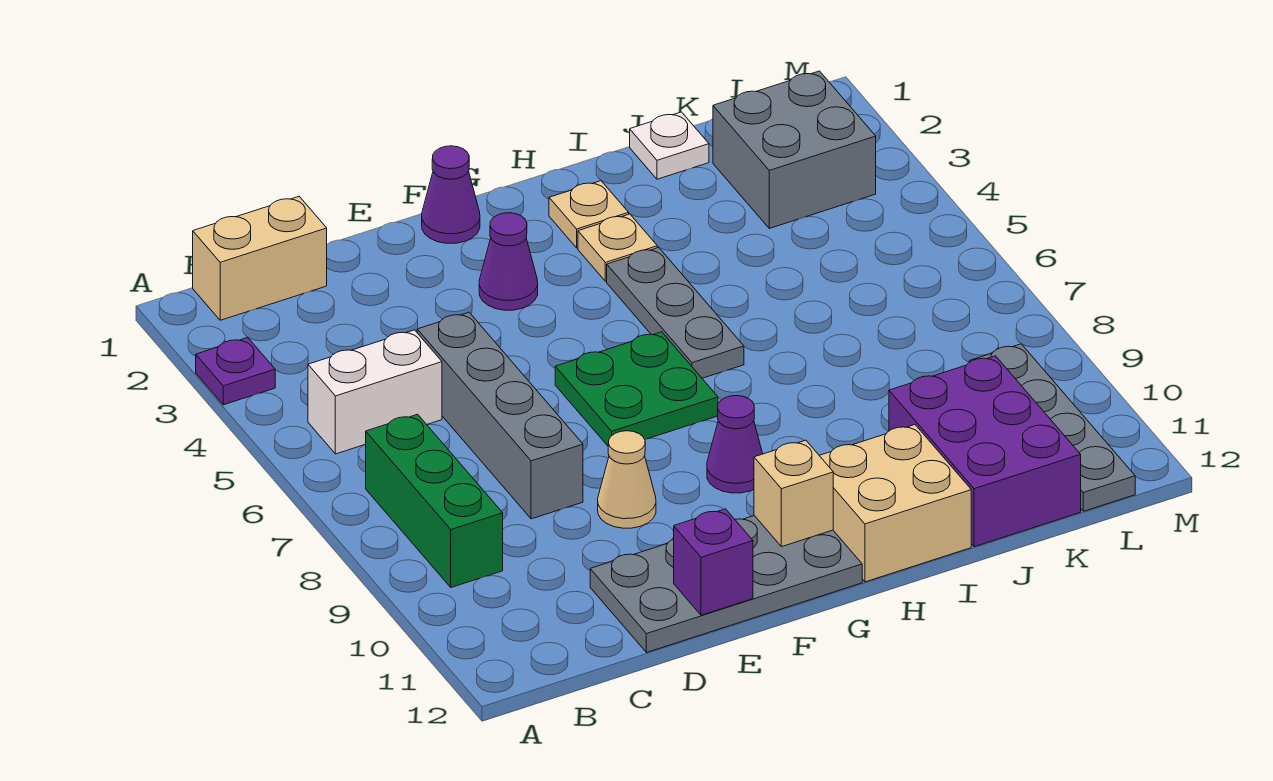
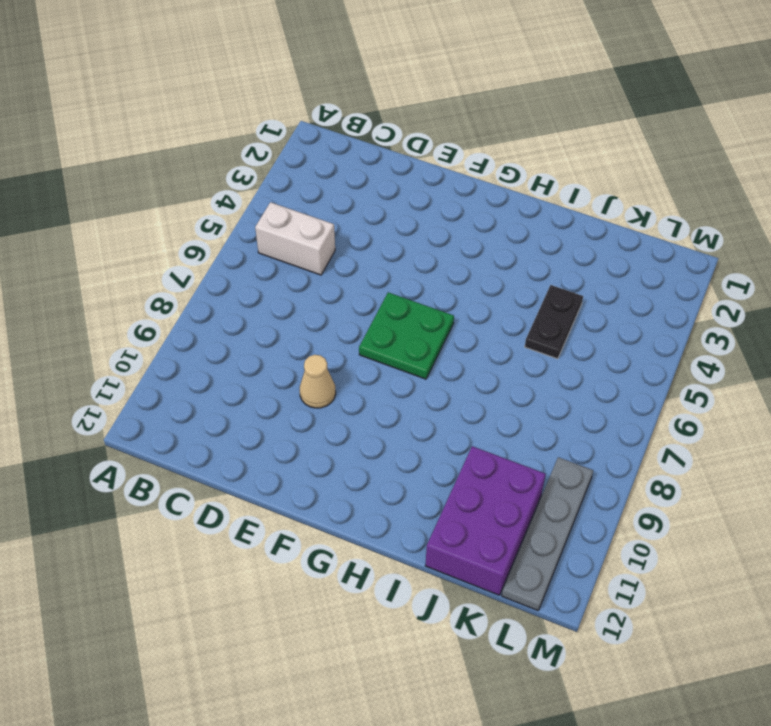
black plate J4:J5 level 1 -> none
none -> purple plate A3 level 1
none -> tan brick B1:C1 level 1
none -> green brick B7:B9 level 1

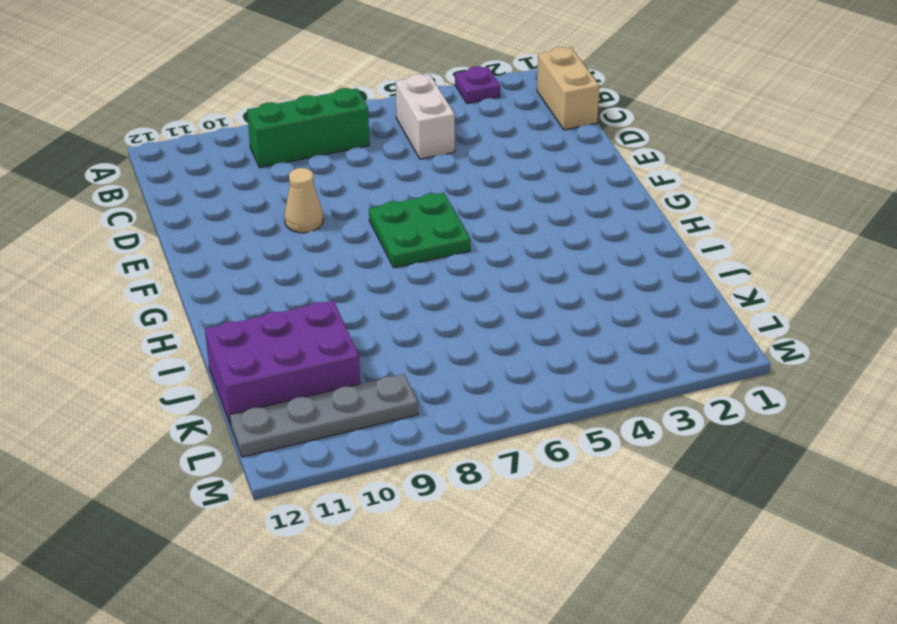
none -> grey brick D5:D8 level 1
none -> grey plate D11:G12 level 1
none -> purple cone F1 level 1

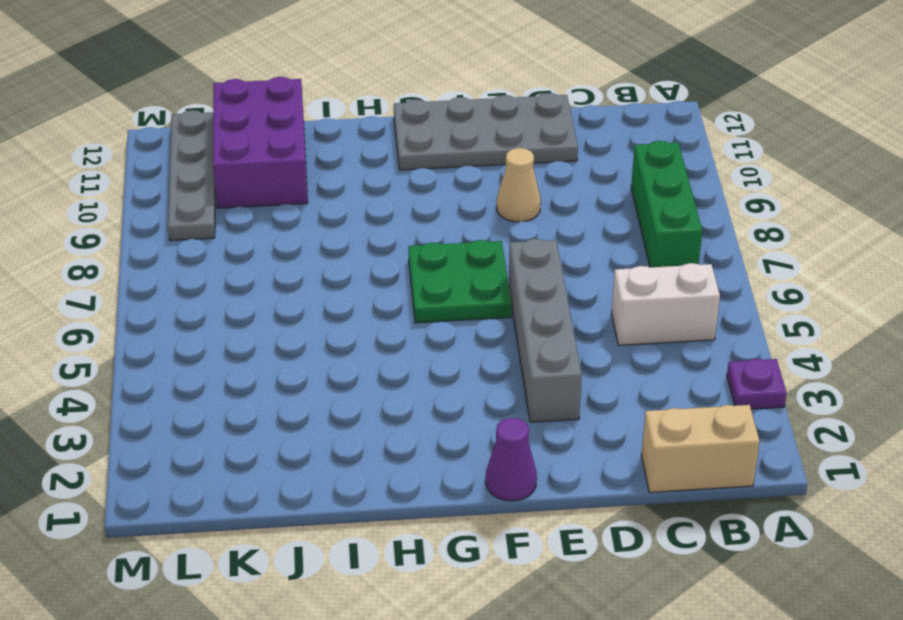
grey brick E3:E6 level 1 -> grey brick D5:D8 level 1
none -> purple cone F3 level 1
none -> purple cone G9 level 1
none -> tan plate H2 level 1

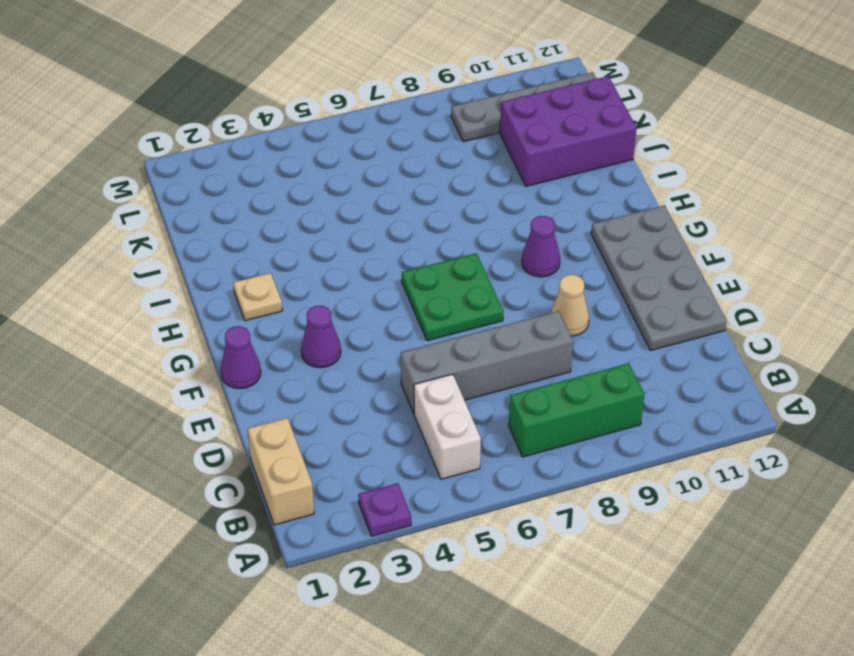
none -> tan plate H3 level 1
none -> grey plate H4:H6 level 1
none -> tan brick H11:I12 level 1

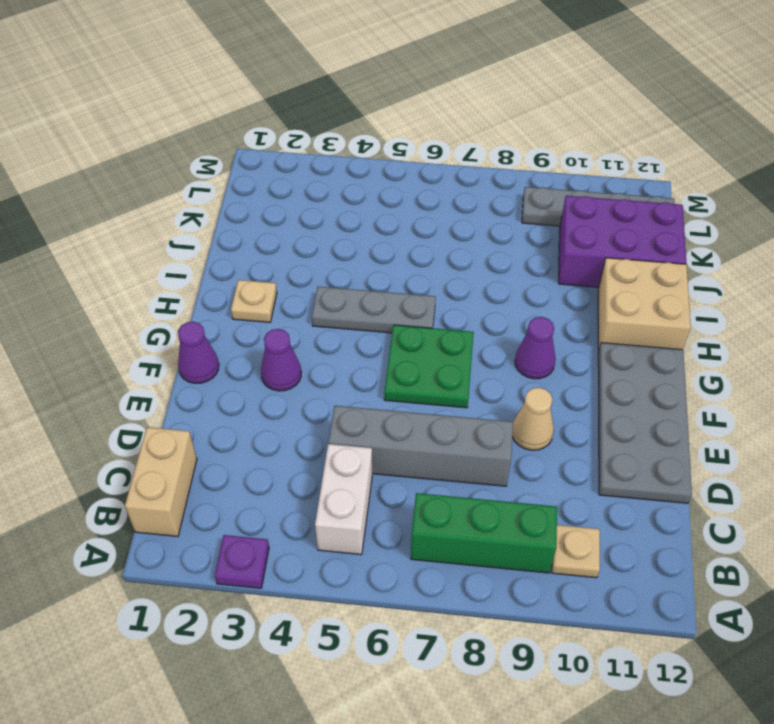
tan plate B10 level 1 -> tan plate H3 level 1
none -> white plate J1 level 1
none -> grey brick K2:L3 level 1
none -> purple brick E12 level 2

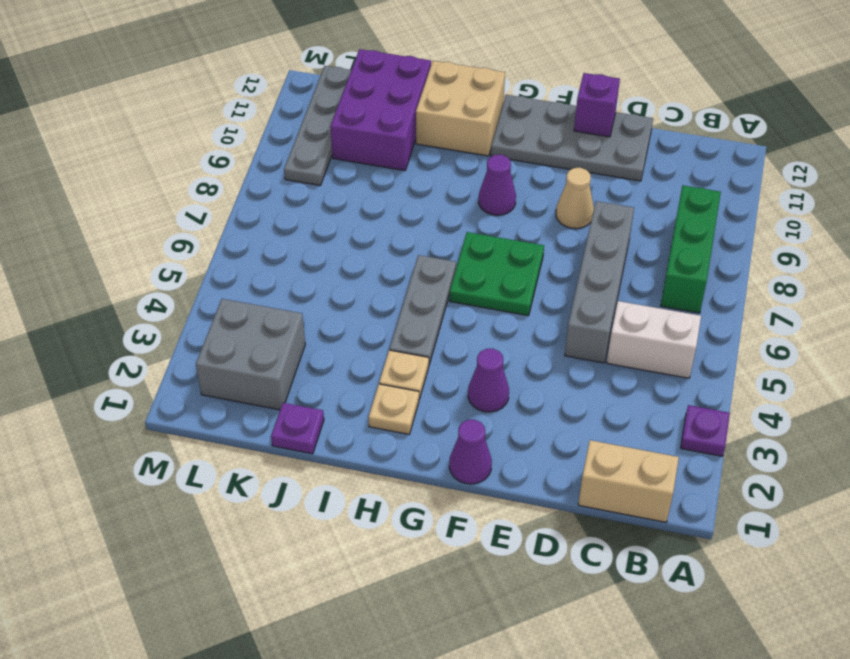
purple plate J1 level 1 -> white plate J1 level 1
none -> tan brick G11 level 2

